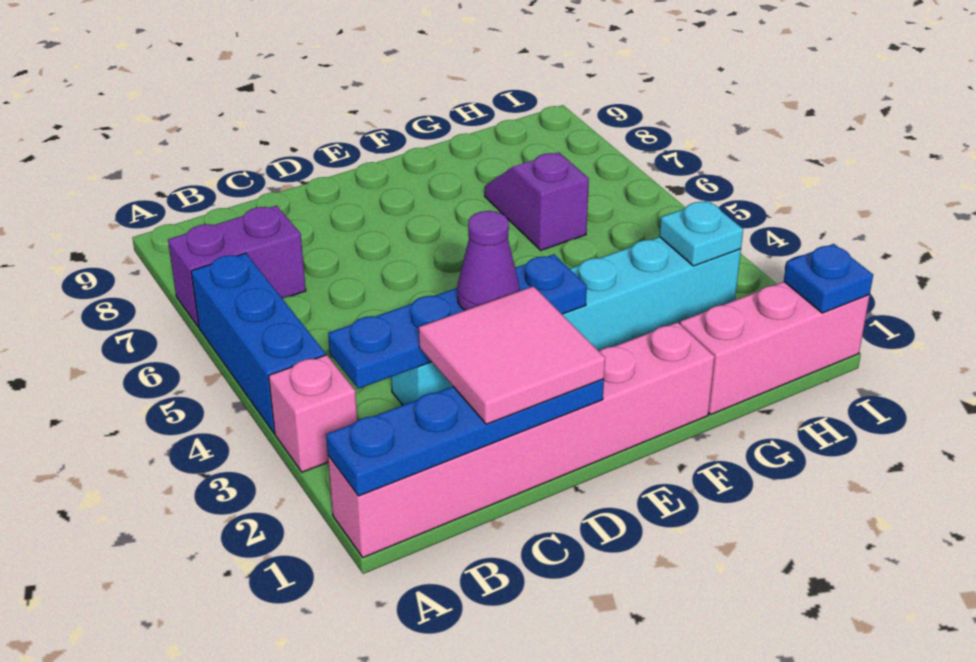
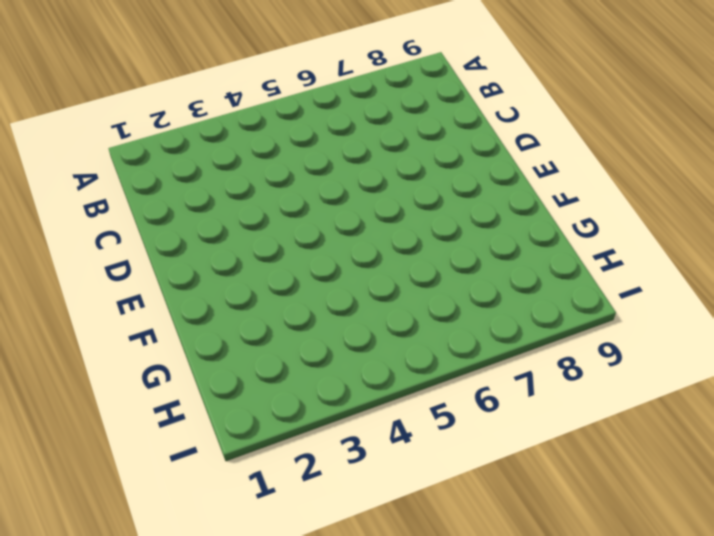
none -> pink brick A1:F1 level 1
none -> pink brick A3 level 1
none -> blue brick A4:A6 level 1

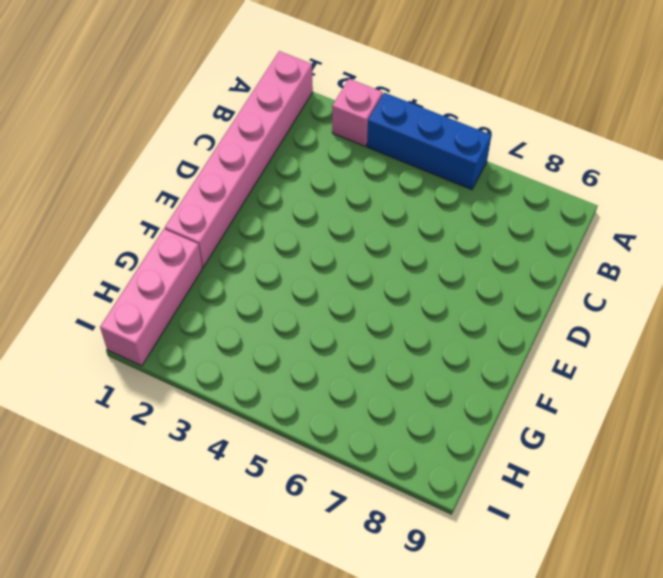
none -> purple brick A7:B7 level 1
none -> cyan brick C3:H3 level 1
none -> purple slope G6:G7 level 1 top 6

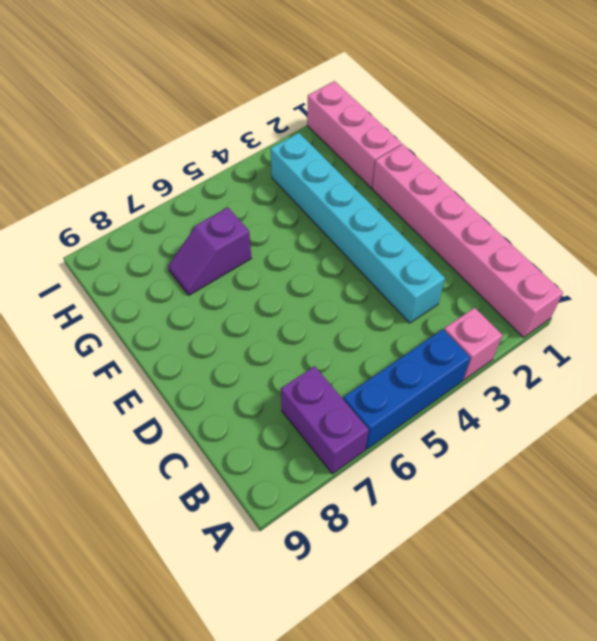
none -> blue plate A1:D1 level 2
none -> blue plate B3:E3 level 2
none -> cyan plate H3 level 2

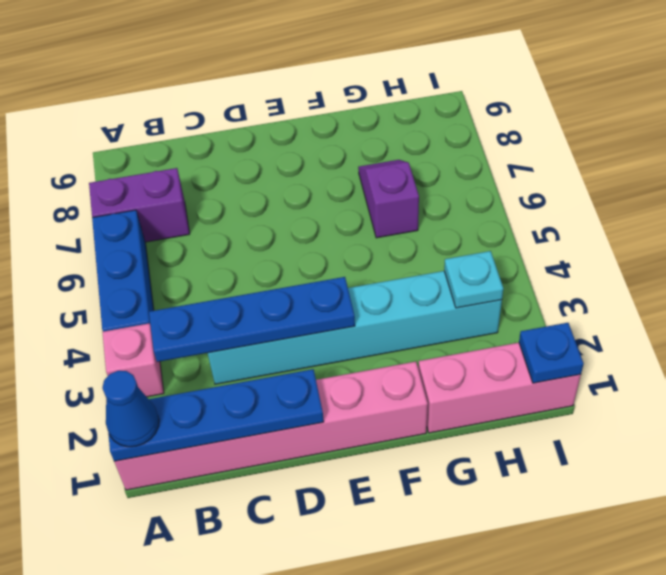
blue cone A1 level 3 -> none
none -> pink tile C1:D2 level 3
none -> purple cone D3 level 3

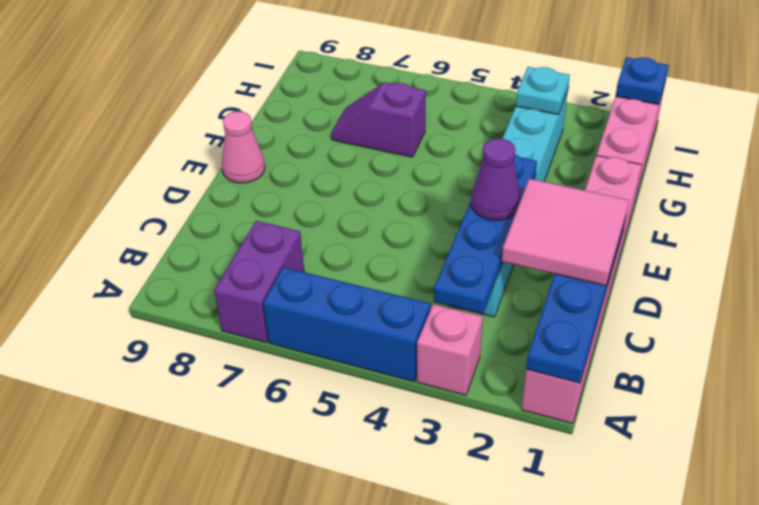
pink cone E9 level 1 -> none

